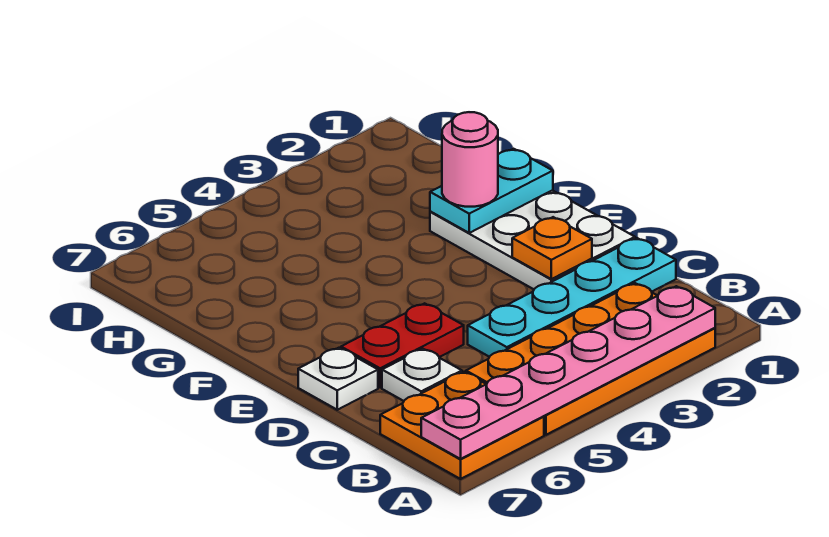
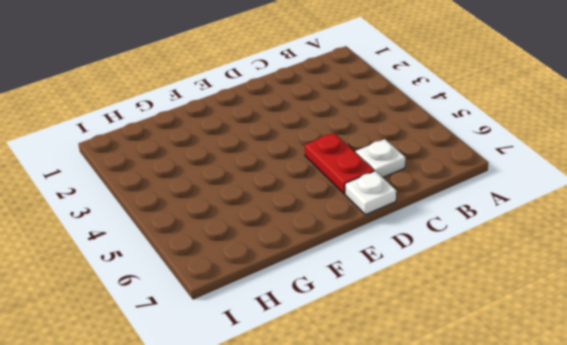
none -> orange plate A2:B5 level 1
none -> orange plate A6:B7 level 1

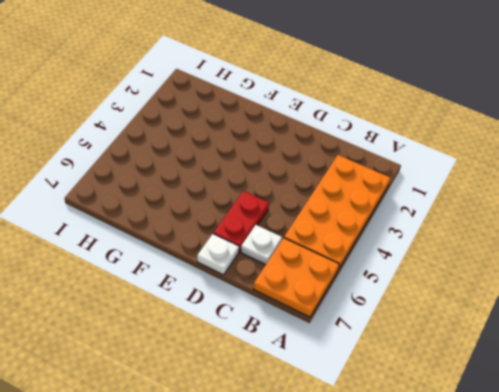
none -> cyan plate C1:C4 level 1
none -> white plate D1:F2 level 1

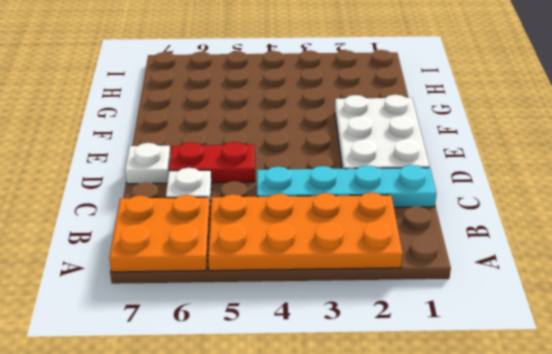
none -> pink plate A2:A7 level 2
none -> orange plate D2 level 2

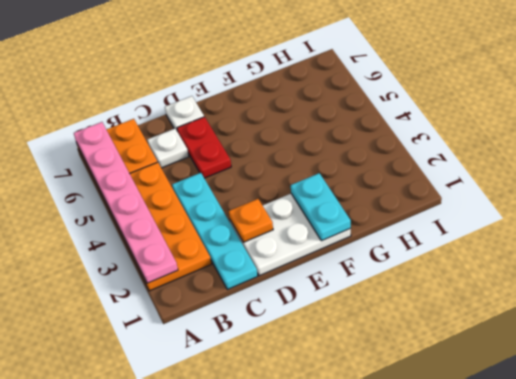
none -> pink round brick F2 level 3

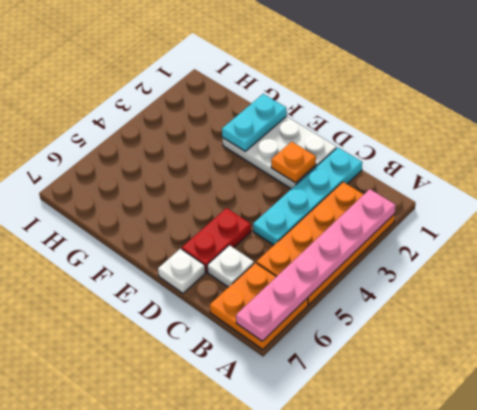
none -> pink round brick F2 level 3

